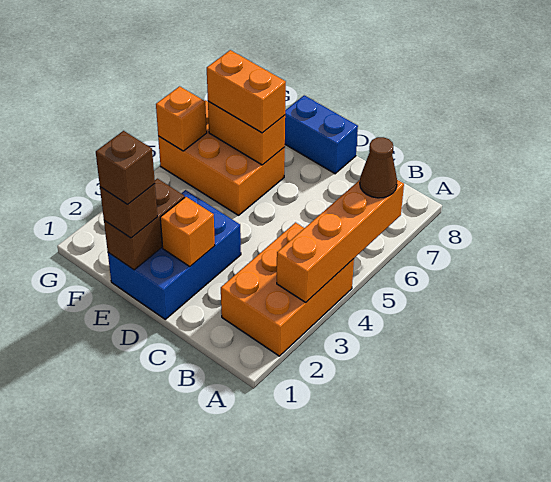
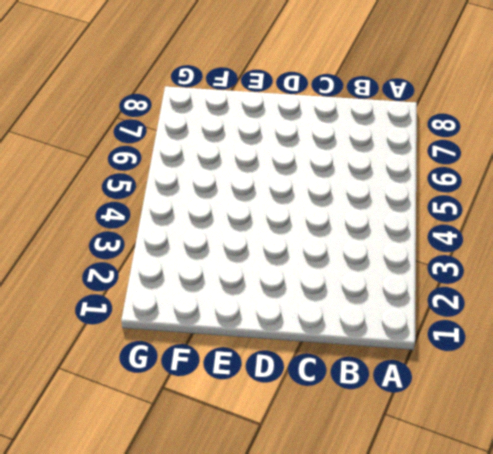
none -> orange brick A2:B4 level 1
none -> blue brick D1:E3 level 1
none -> blue brick D8:E8 level 1

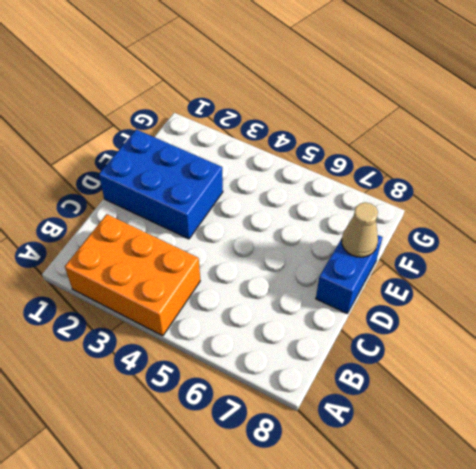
tan cone E8 level 2 -> none
none -> orange brick E5:G6 level 1
none -> orange brick A3:A6 level 2
none -> orange brick D2 level 2

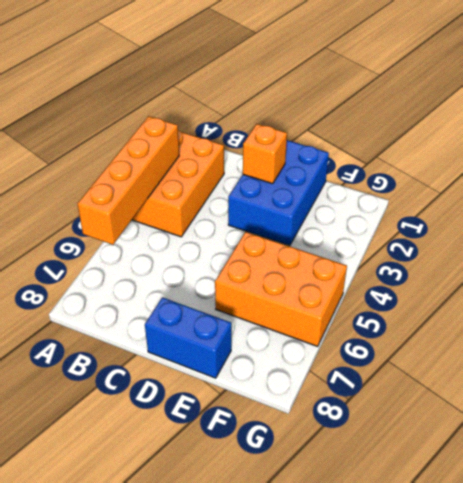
none -> brown brick E1:E2 level 2
none -> orange brick E6:F6 level 2
none -> orange brick G5 level 2

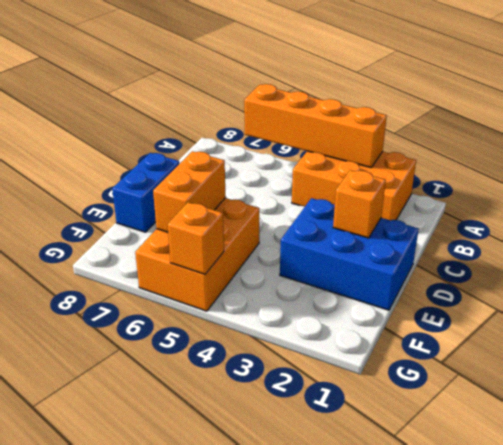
none -> brown brick E1:E2 level 2
none -> brown cone A6 level 3
none -> brown brick E1 level 3

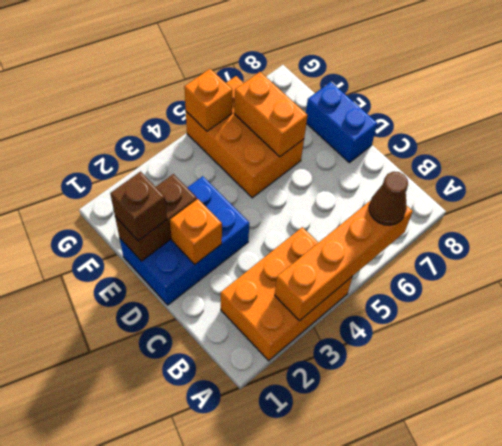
none -> orange brick E6:F6 level 3
none -> brown brick E1 level 4

